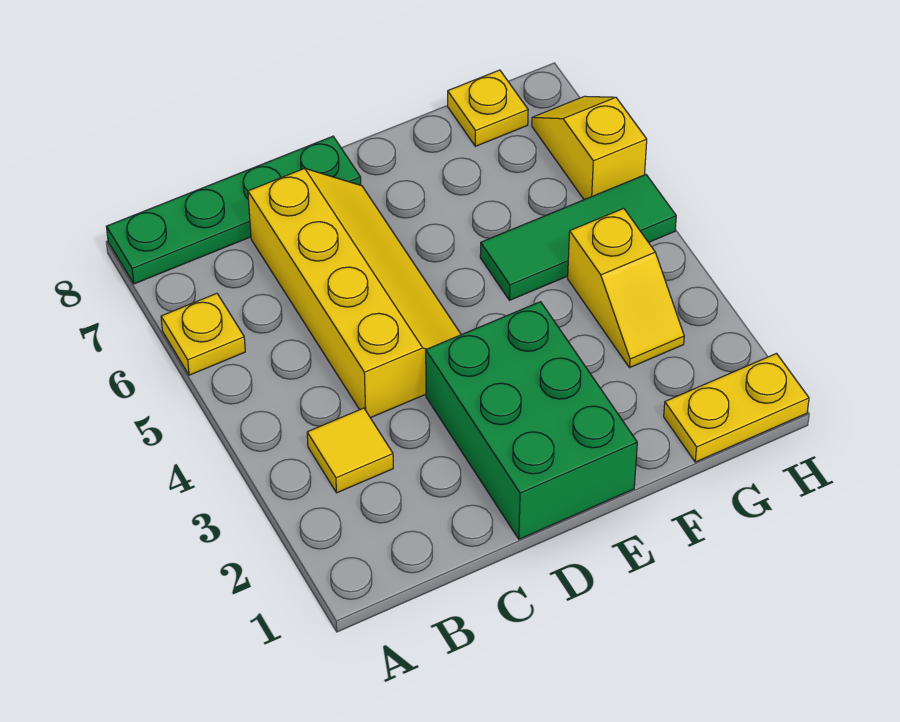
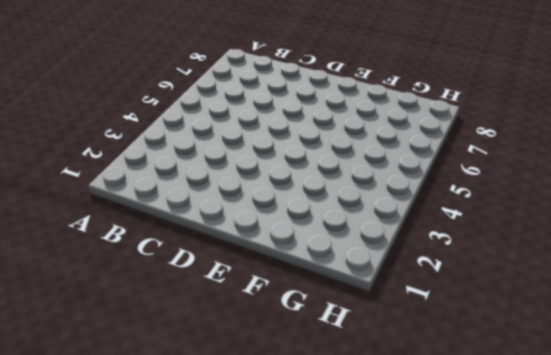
none -> yellow plate A6 level 1
none -> green plate A8:D8 level 1

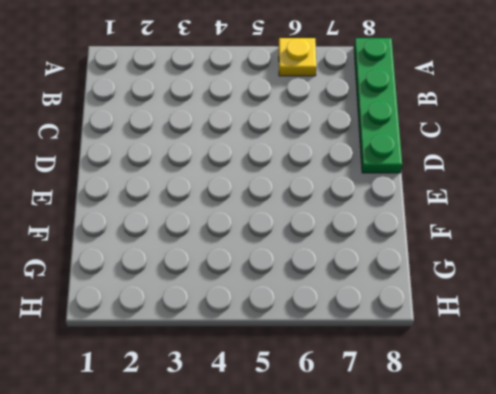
none -> yellow tile B3 level 1
none -> yellow slope C4:D7 level 1 top C

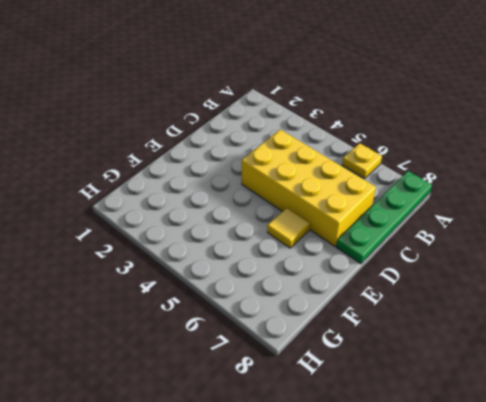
yellow brick C4:D7 level 1 -> yellow slope C4:D7 level 1 top C
yellow tile E6 level 1 -> yellow tile B3 level 1
none -> green brick D1:E3 level 1
none -> green tile F5:H5 level 1

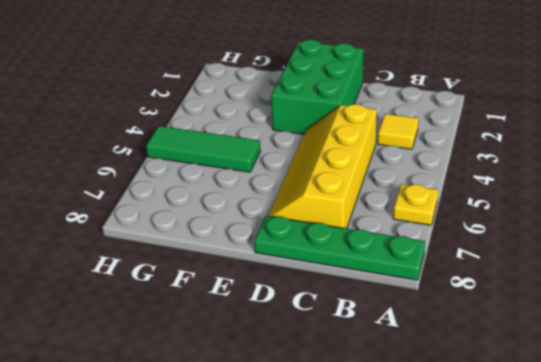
none -> yellow plate G1:H1 level 1
none -> yellow slope G3:G4 level 1 top 4

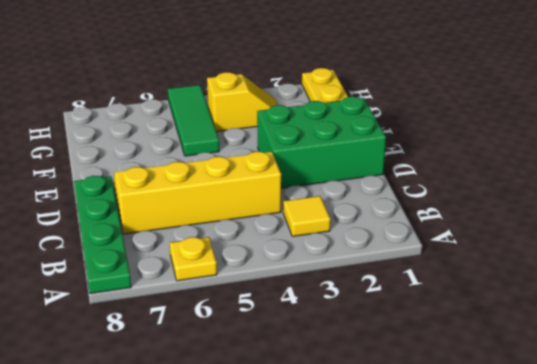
none -> yellow plate G8 level 1
none -> yellow slope H6:H7 level 1 top 6

